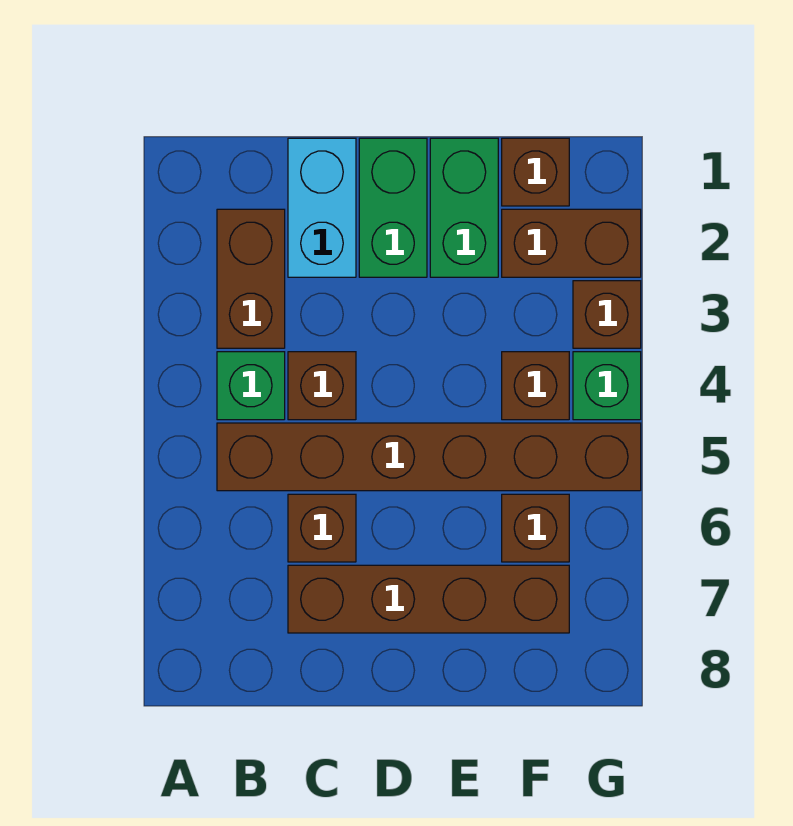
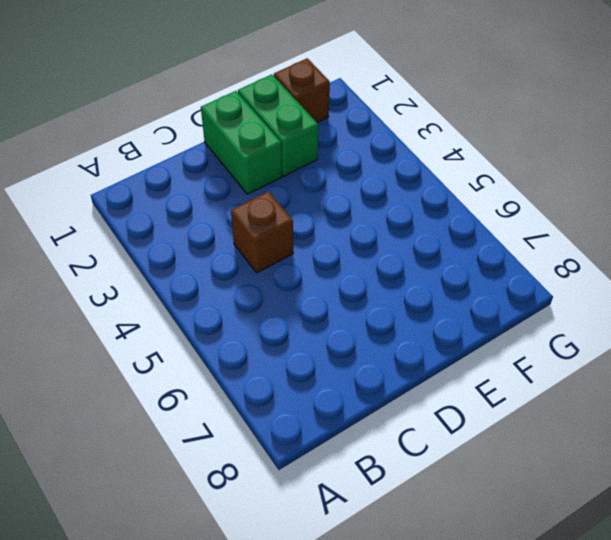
none -> brown brick B2:B3 level 1
none -> green brick B4 level 1
none -> brown brick B5:G5 level 1

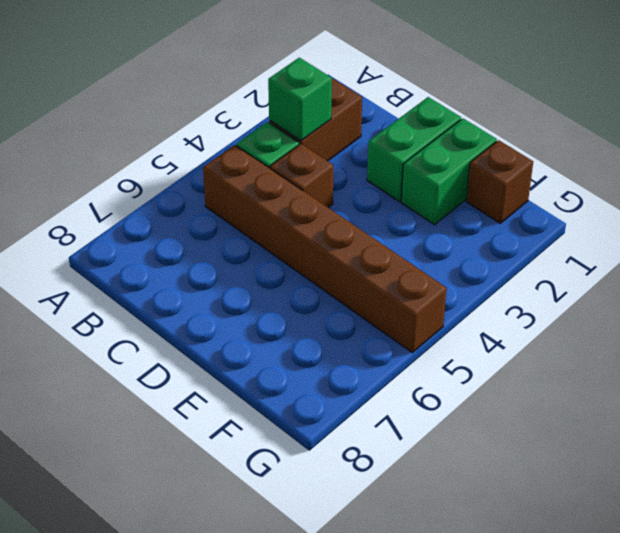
green brick B3 level 2 -> green brick G4 level 1
none -> cyan brick C1:C2 level 1
none -> brown brick C6 level 1
none -> brown brick C7:F7 level 1

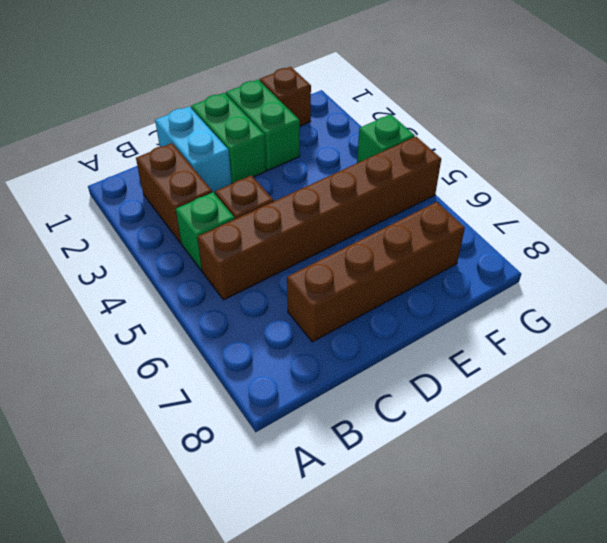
none -> brown brick C6 level 1
none -> brown brick F2:G2 level 1
none -> brown brick F4 level 1

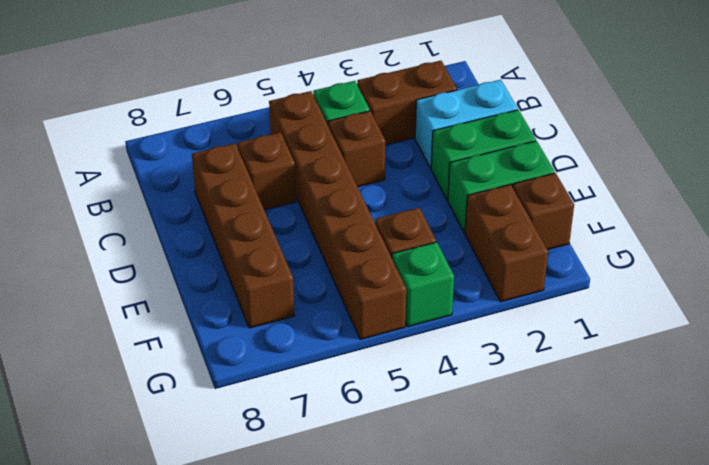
none -> brown brick F6 level 1
none -> brown brick G3 level 1

